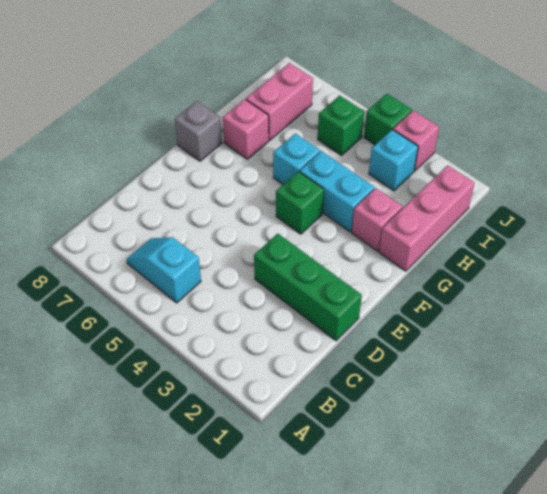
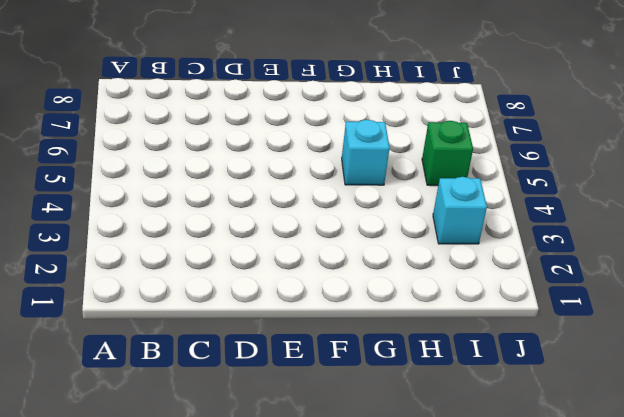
none -> cyan slope B5:B6 level 1 top 5
none -> green brick D1:D3 level 1
none -> green brick F4 level 1

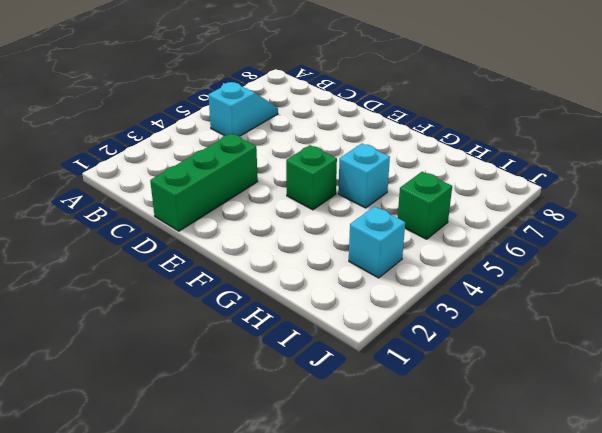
none -> grey brick F8 level 1
none -> pink brick G1:I1 level 1
none -> pink brick G2 level 1

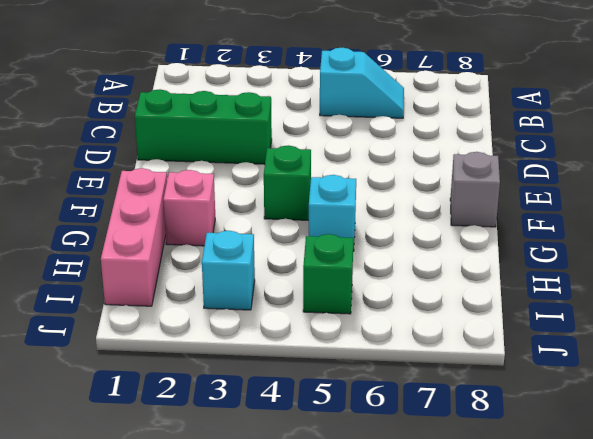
none -> cyan brick G3:G4 level 1
none -> pink brick G7 level 1
none -> pink brick H7:I7 level 1

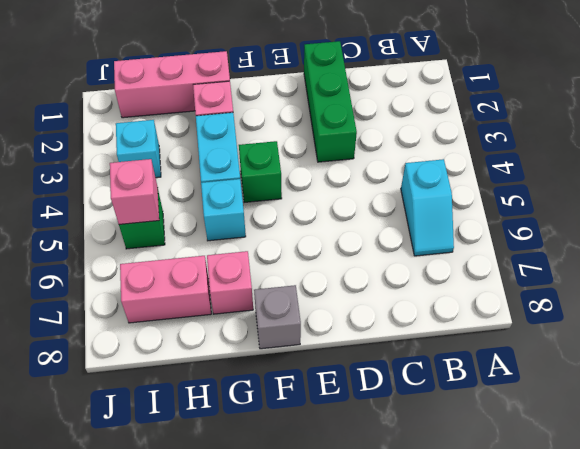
pink brick I5 level 2 -> pink brick J3 level 1
none -> green brick J4 level 1

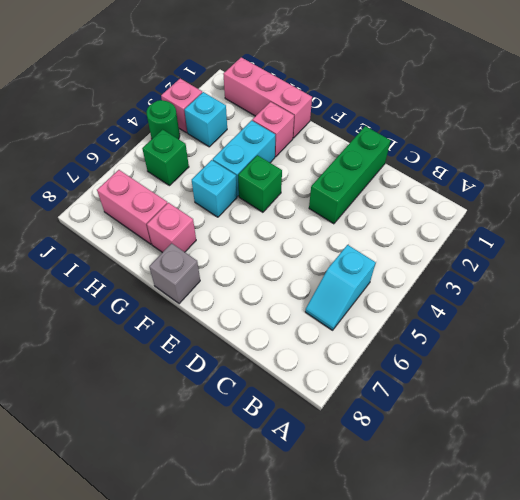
green round brick J4 level 1 -> green brick J4 level 1

